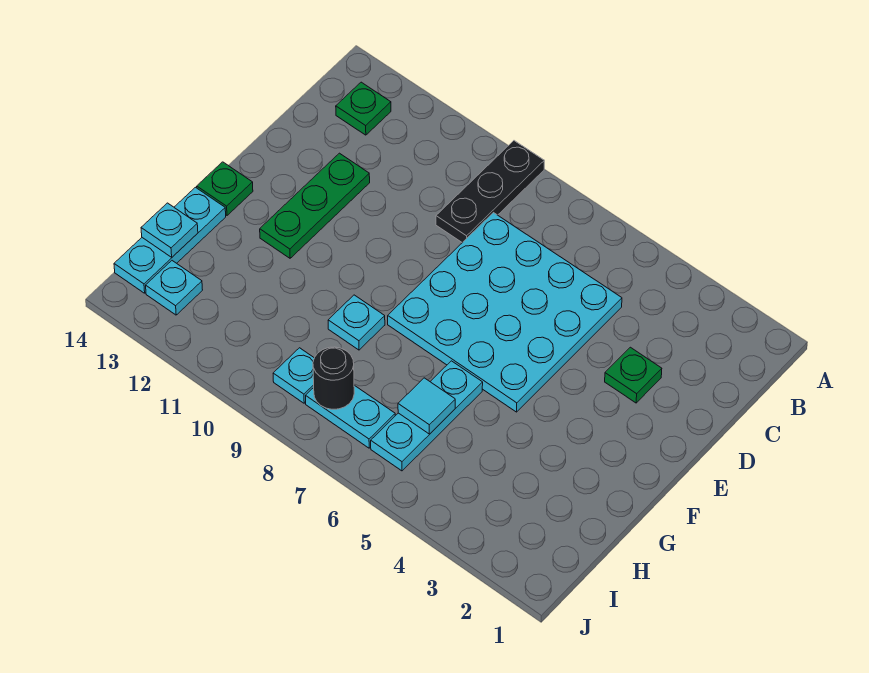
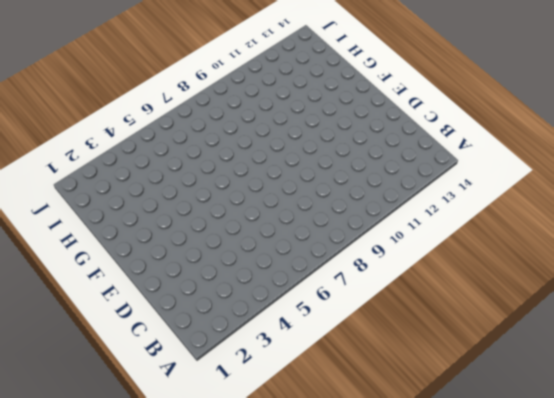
none -> black plate A9:C9 level 1
none -> green plate B13 level 1
none -> cyan plate C5:F8 level 1

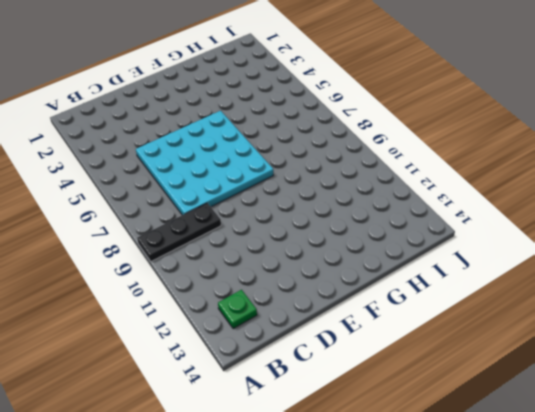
none -> green plate D3 level 1
none -> green plate D12:F12 level 1
none -> green plate F14 level 1

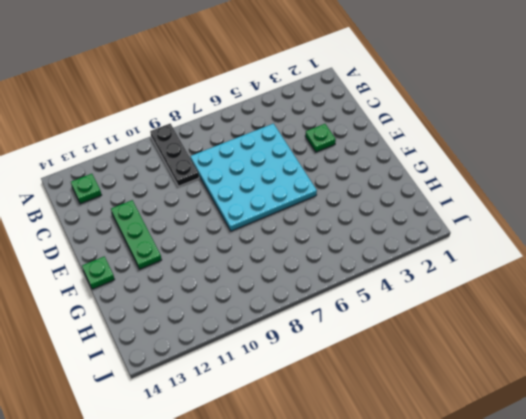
none -> cyan plate G6:I6 level 1
none -> cyan plate G9 level 1
none -> cyan plate G14:I14 level 1

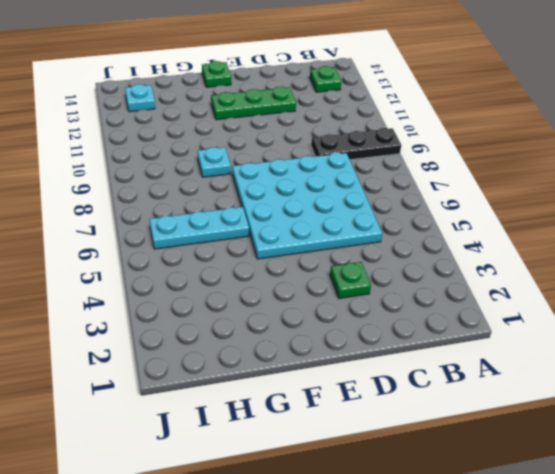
none -> cyan plate G14:I14 level 1
none -> cyan plate I7:I8 level 1
none -> cyan plate I9 level 1

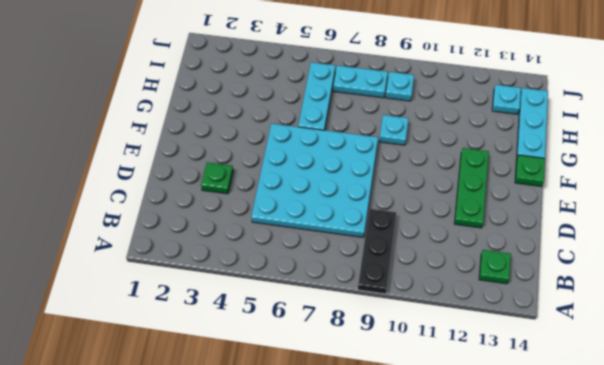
none -> cyan tile H6 level 2
none -> cyan plate H14 level 2
none -> black round brick I8 level 2

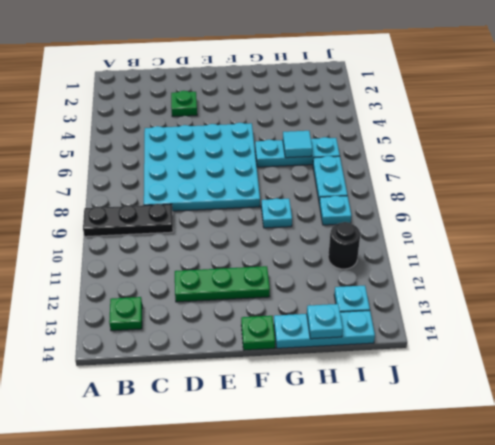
black round brick I11 level 1 -> black round brick I8 level 2

